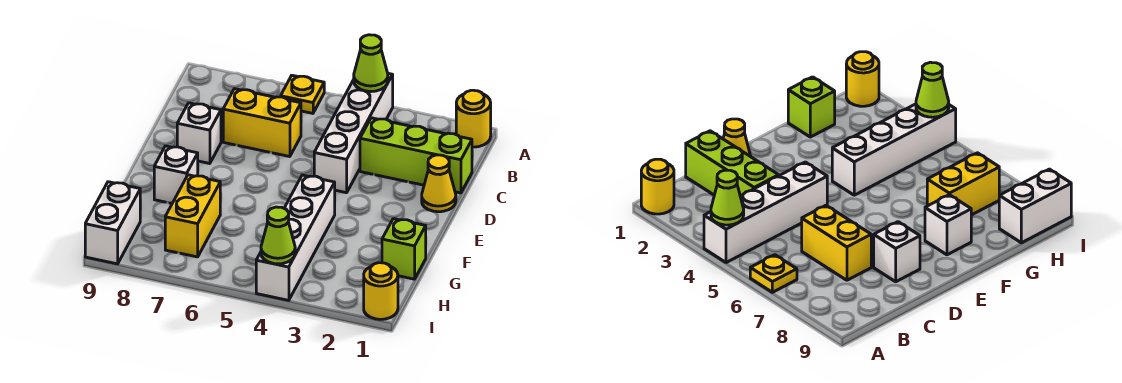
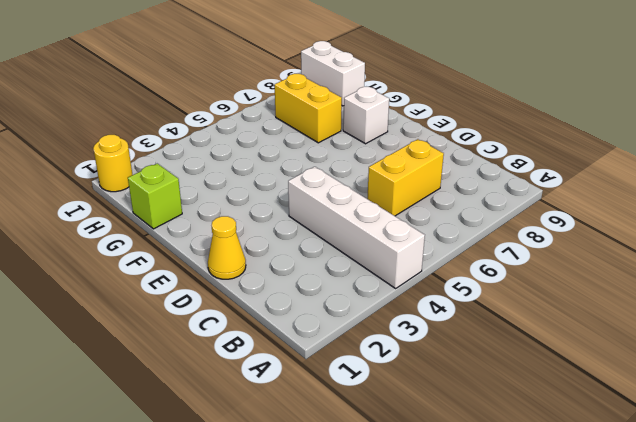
none -> yellow round brick A1 level 1
none -> yellow plate A6 level 1
none -> lime brick C1:C3 level 1

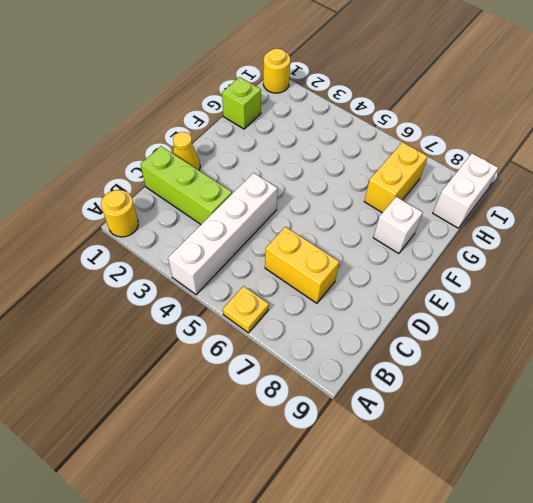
none -> white brick D8 level 1
none -> white brick F4:I4 level 1
none -> lime cone A4 level 2

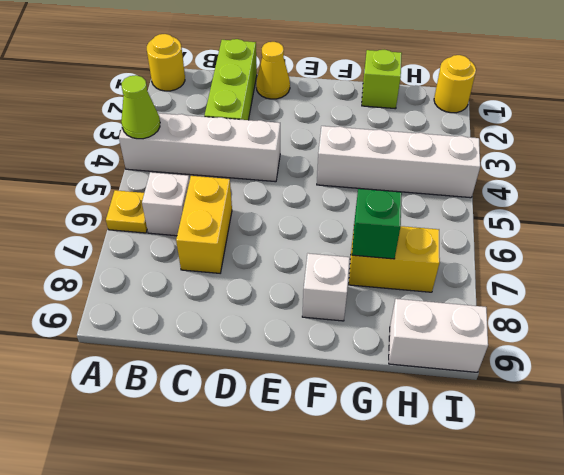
white brick B6 level 1 -> white brick D8 level 1
green brick G7 level 2 -> none
none -> lime cone I4 level 2

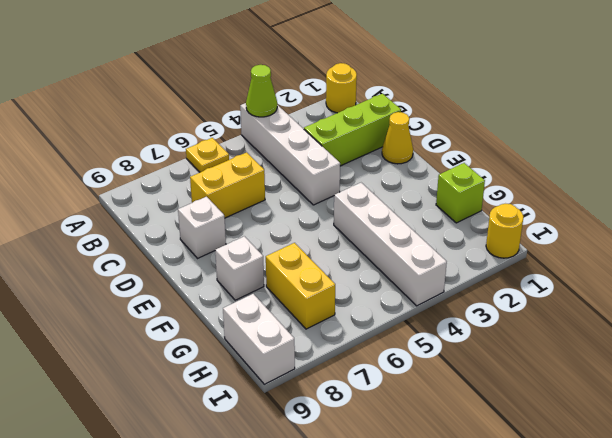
none -> lime cone I4 level 2

